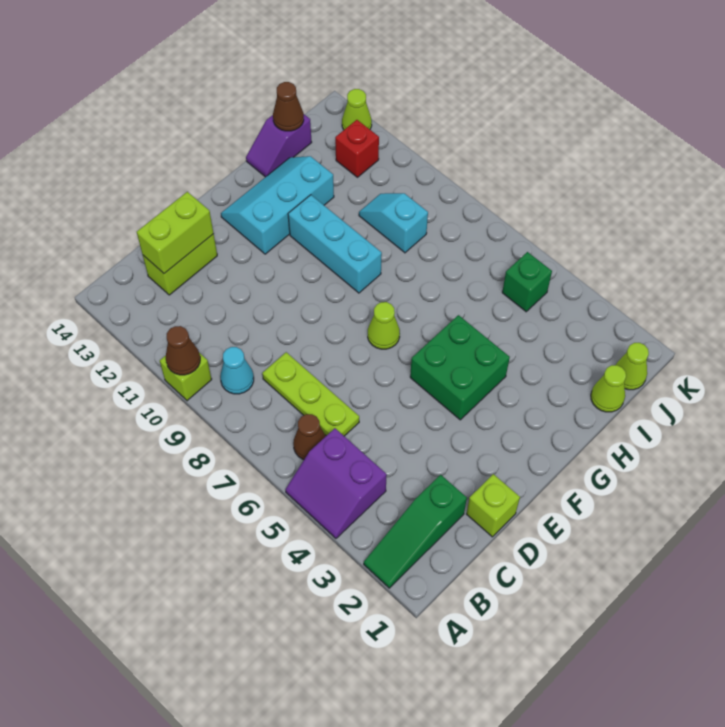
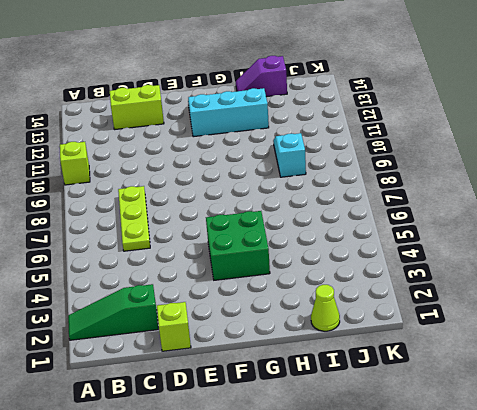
none -> purple slope A4:B5 level 1 top B
none -> brown cone B6 level 1
none -> cyan cone B9 level 1

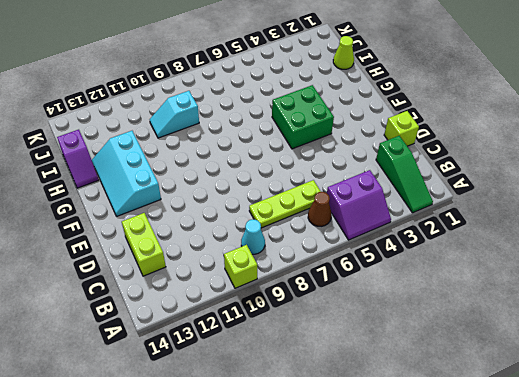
none -> lime cone F7 level 1
none -> cyan brick G9:G11 level 1
none -> lime cone J1 level 1

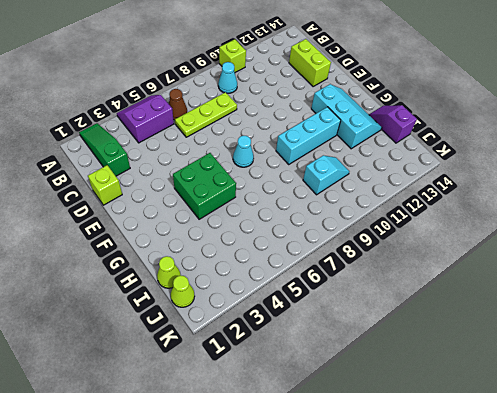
cyan cone F7 level 1 -> lime cone F7 level 1
none -> green brick J5 level 1
none -> red brick J12 level 1
none -> lime cone K13 level 1

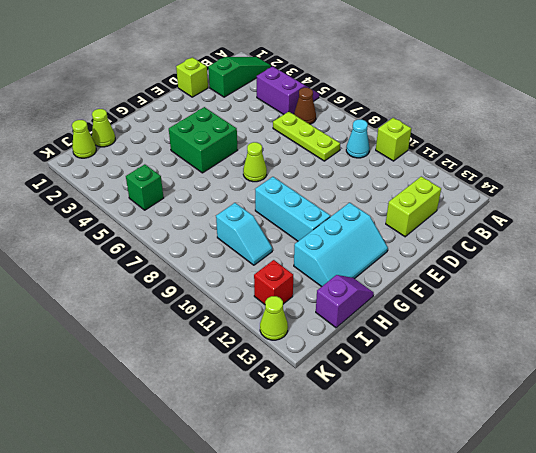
none -> brown cone A10 level 2
none -> lime brick C13:D13 level 2
none -> brown cone I14 level 2

